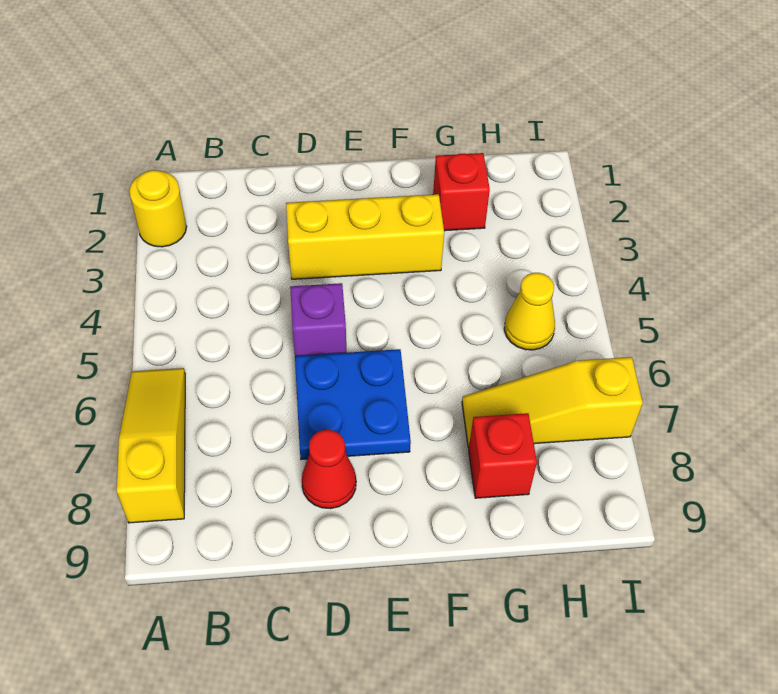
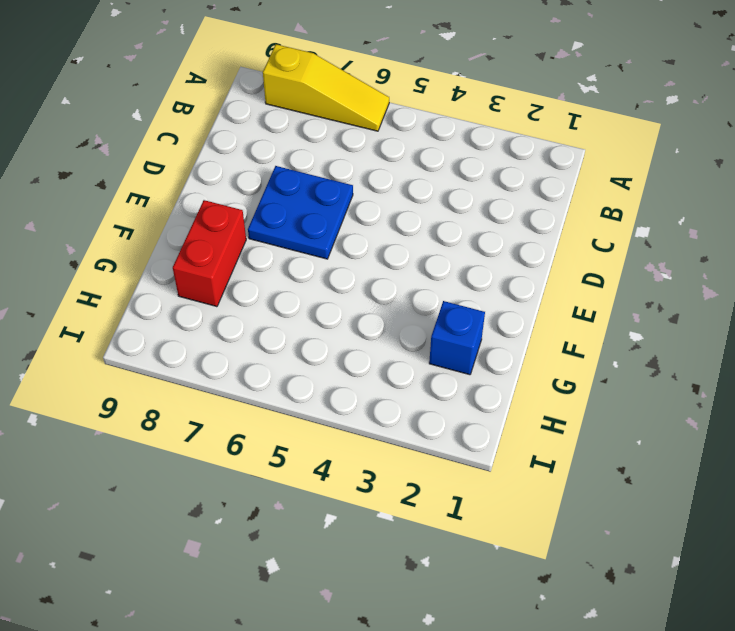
red brick F8:G8 level 1 -> red brick G8 level 1
blue brick G2 level 1 -> red brick G2 level 1
none -> yellow round brick A2 level 1
none -> yellow brick D3:F3 level 1

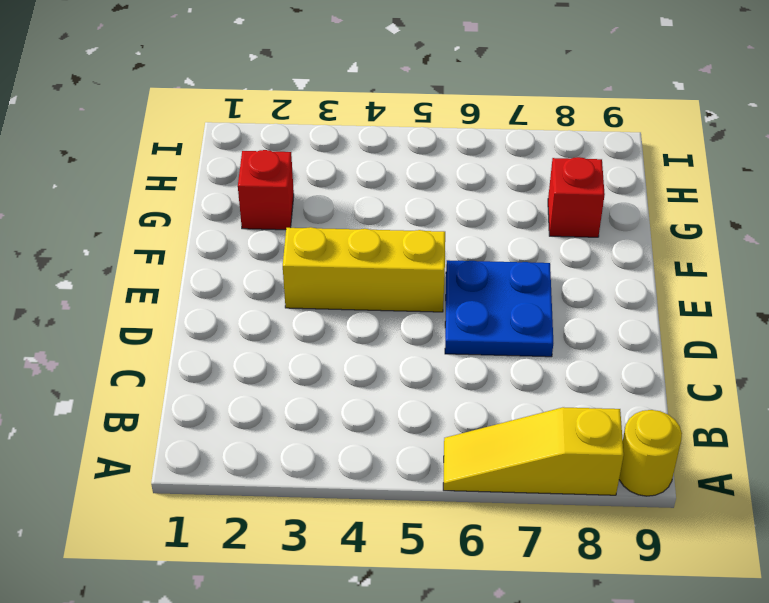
yellow round brick A9 level 1 -> yellow round brick A2 level 1
yellow brick E3:E5 level 1 -> yellow brick D3:F3 level 1
none -> purple brick D5 level 1
none -> red cone D8 level 1

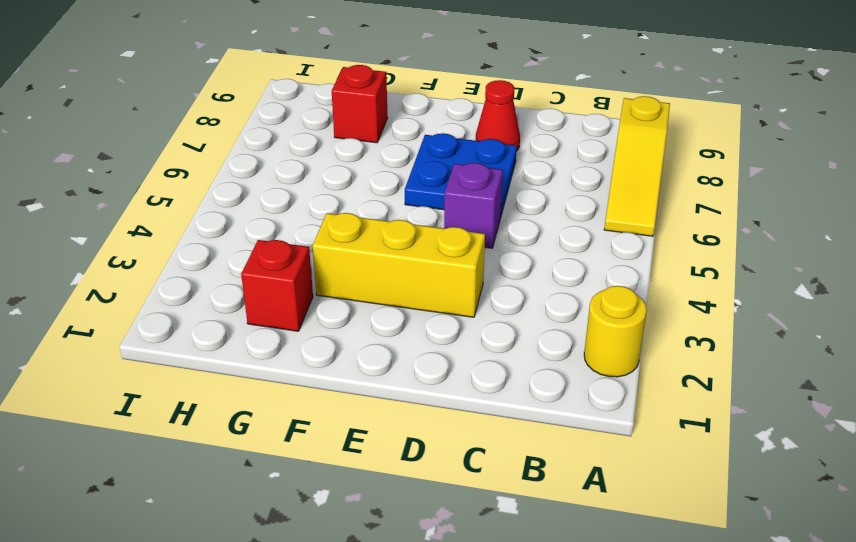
none -> yellow slope G7:I7 level 1 top I
none -> yellow cone H5 level 1

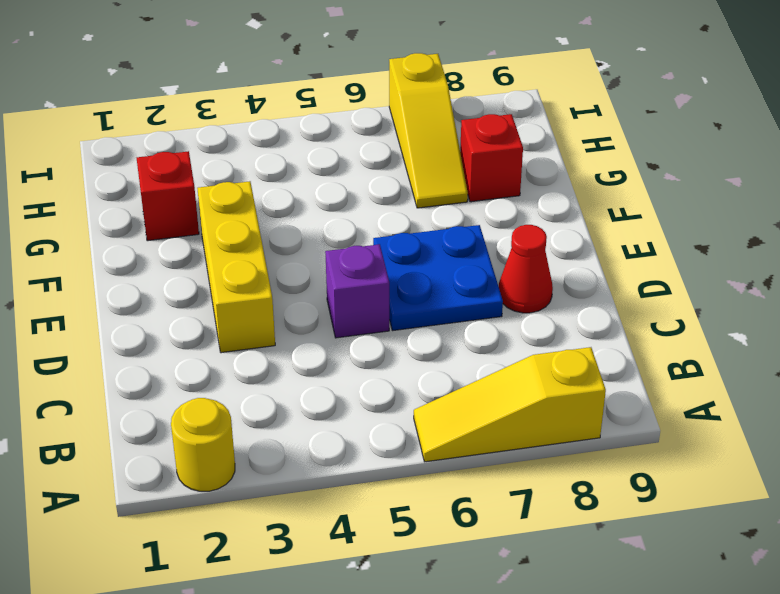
none -> yellow cone H5 level 1

